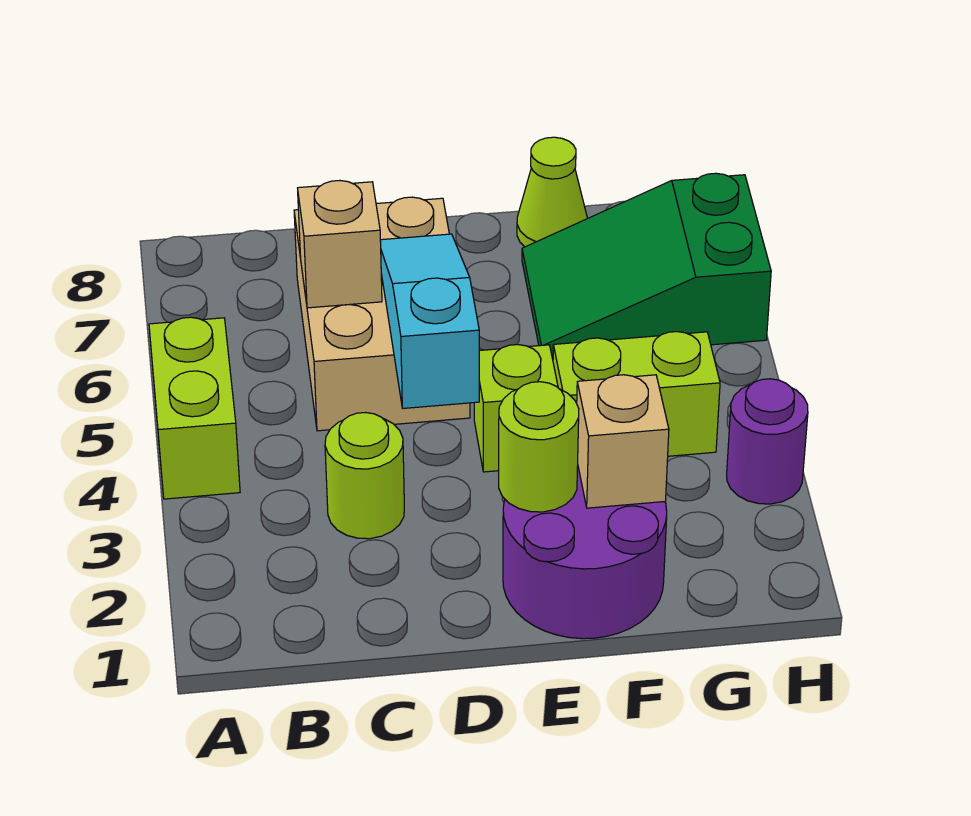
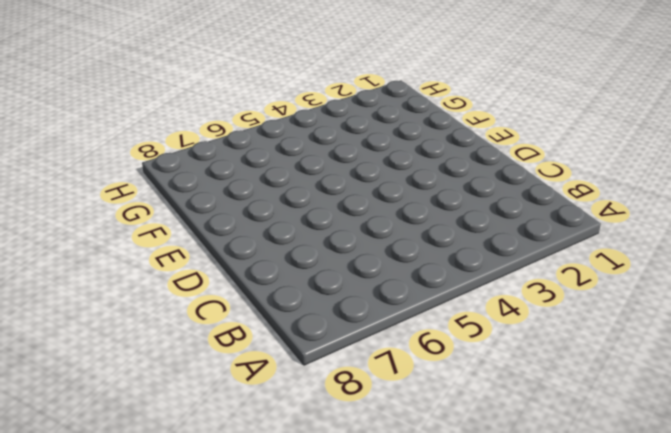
none -> lime brick A4:A5 level 1
none -> lime round brick C3 level 1
none -> tan brick C5:D7 level 1

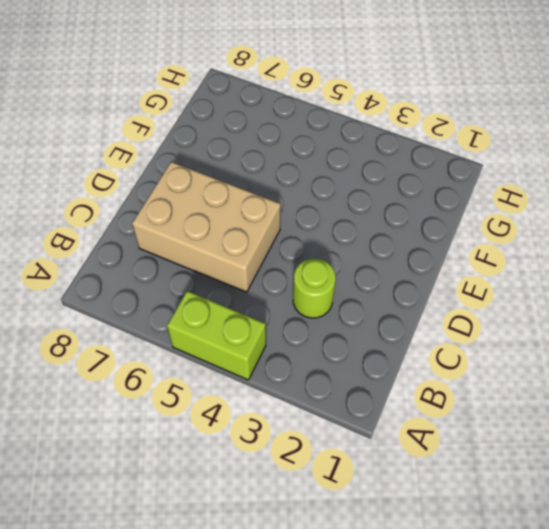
none -> purple round brick E1:F2 level 1
none -> lime brick E4 level 1
none -> lime brick F4:G4 level 1

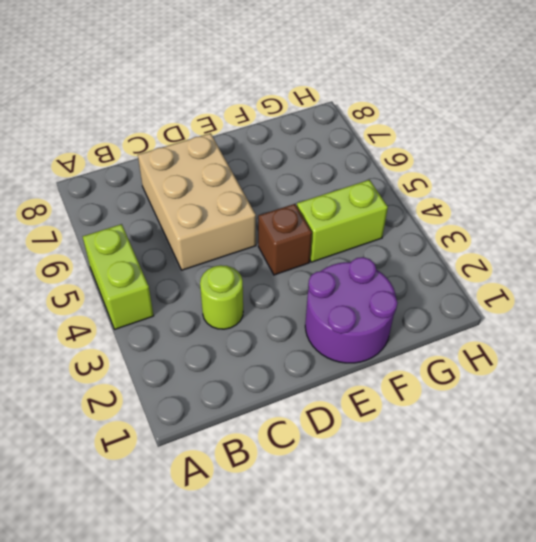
brown brick E4 level 1 -> lime brick E4 level 1
none -> green slope F6:H7 level 1 top H
none -> lime cone F8 level 1
none -> purple round brick H3 level 1

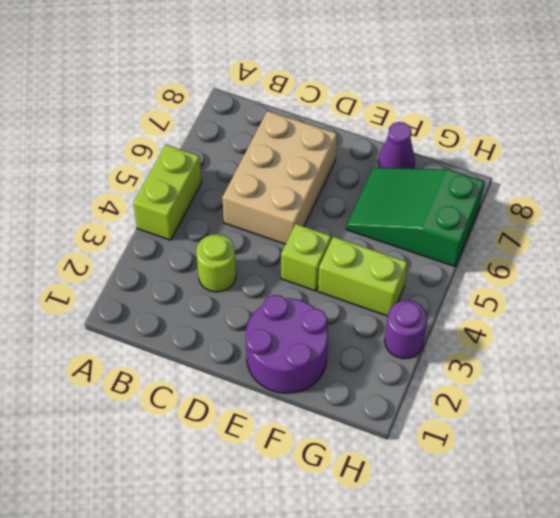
purple cone F8 level 1 -> lime cone F8 level 1
none -> tan brick C6 level 2
none -> cyan slope D4:D6 level 2 top 4
none -> lime round brick E2 level 2

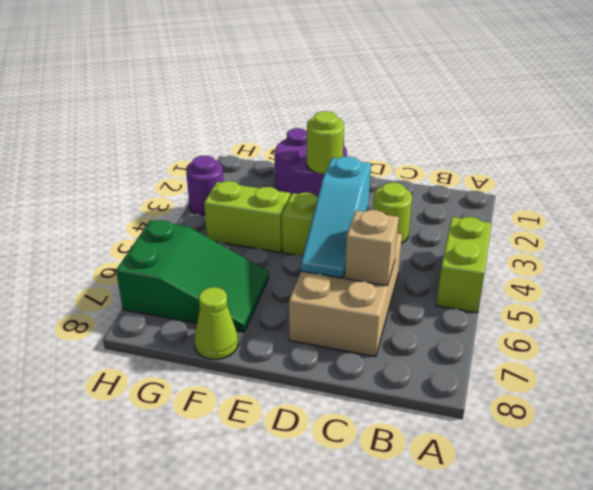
none -> tan brick F2 level 2

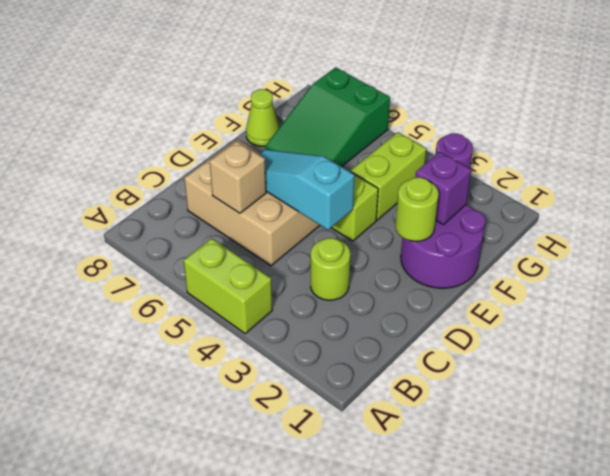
purple brick F2 level 2 -> tan brick F2 level 2

